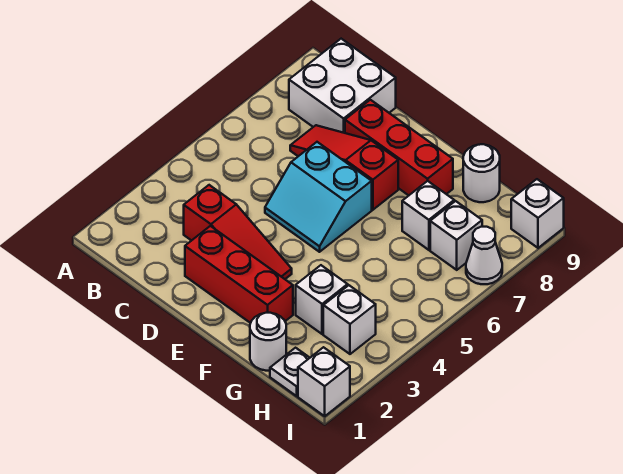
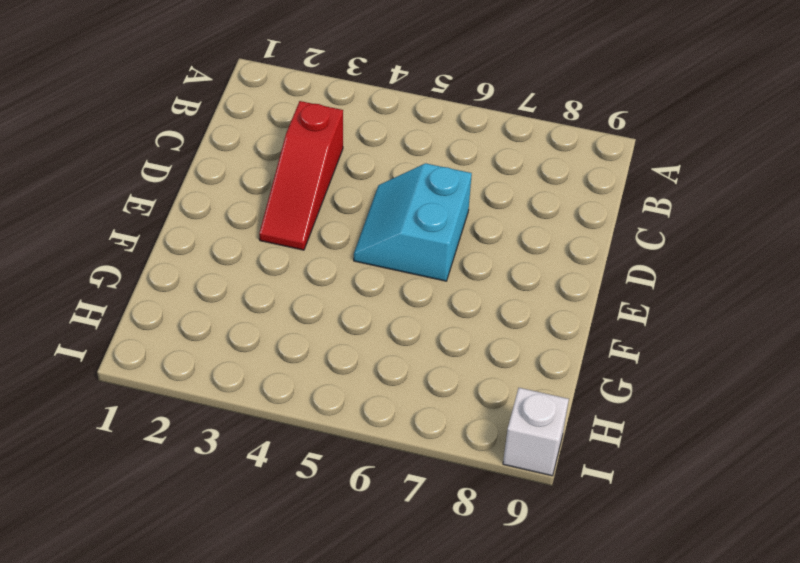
none -> white brick B8:C9 level 1
none -> red slope C7:E7 level 1 top E
none -> red brick D2:F2 level 1

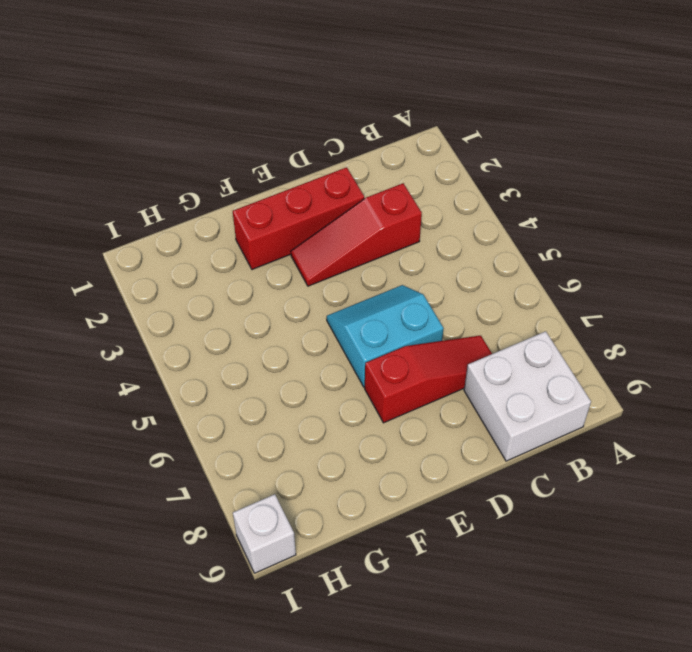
none -> red brick D8:F8 level 1
none -> white round brick G1 level 1
none -> white brick G3 level 1

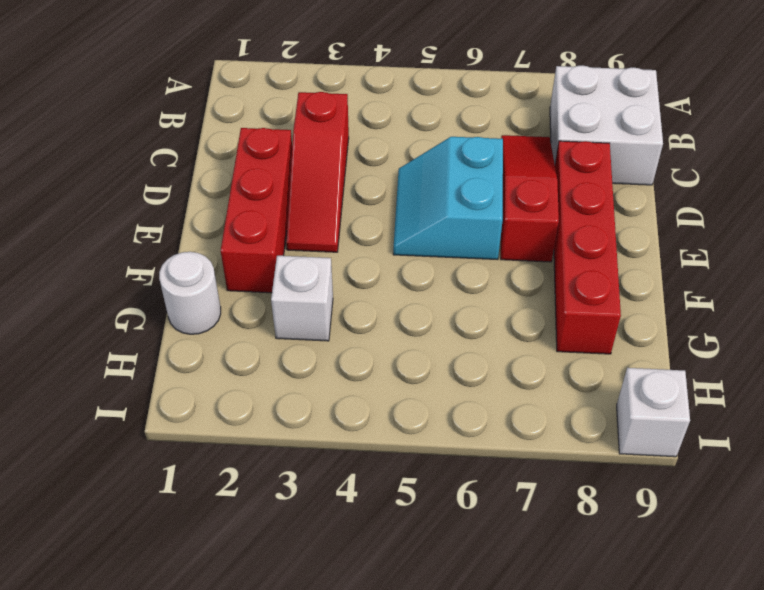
red brick D8:G8 level 1 -> red brick D8:F8 level 1
none -> white brick G7 level 1
none -> white round brick G9 level 1
none -> white plate H1 level 1

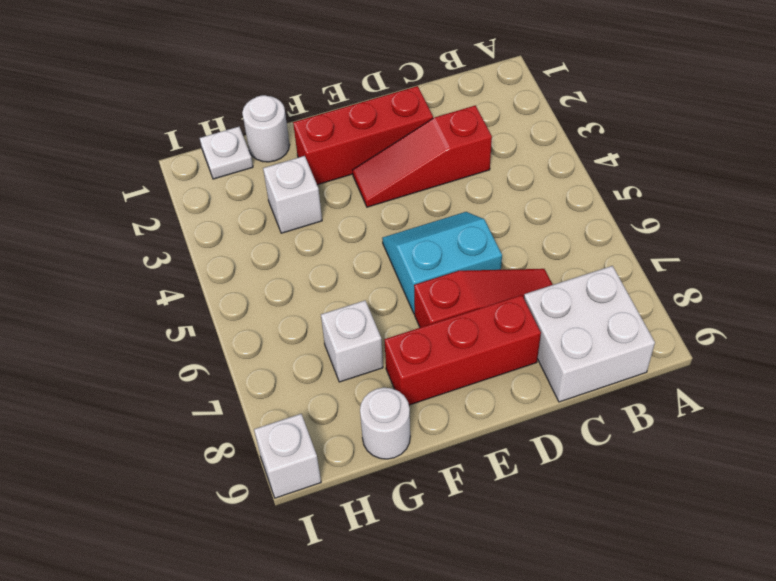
none -> white brick H3 level 1
none -> white brick H7 level 1
none -> white brick I1 level 1

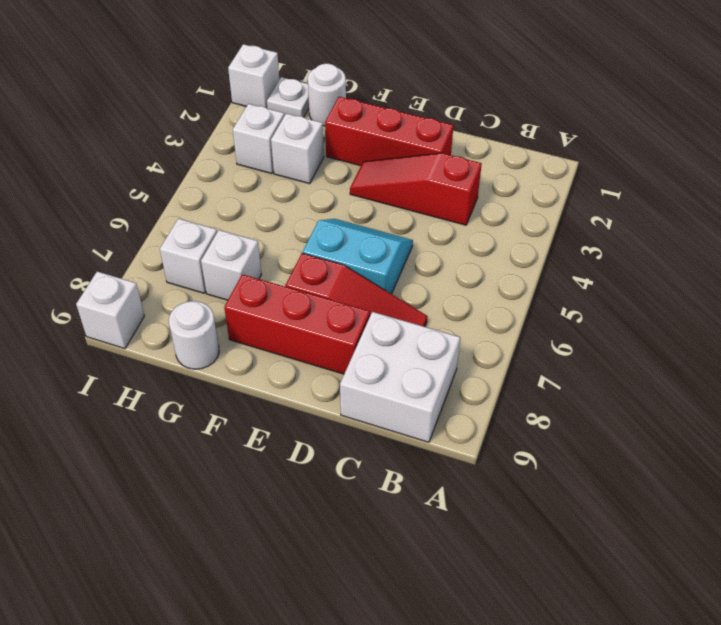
none -> white cone I7 level 1

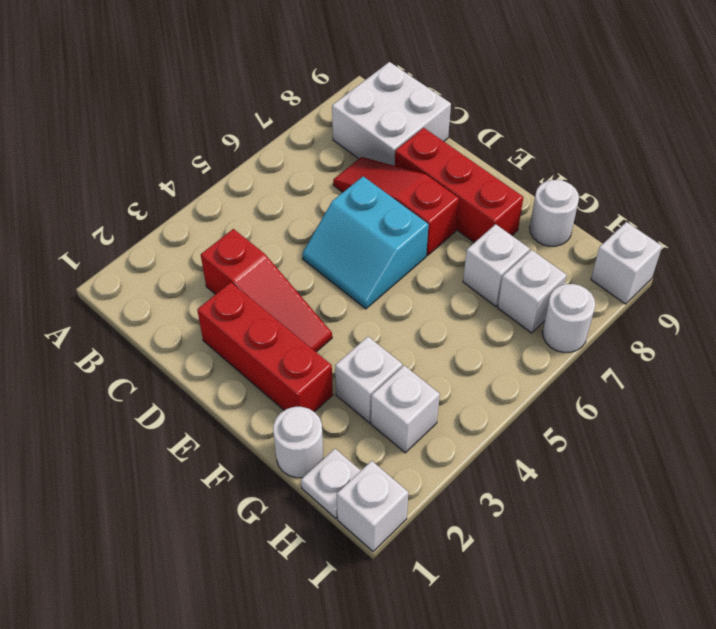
white round brick I7 level 1 -> white cone I7 level 1

